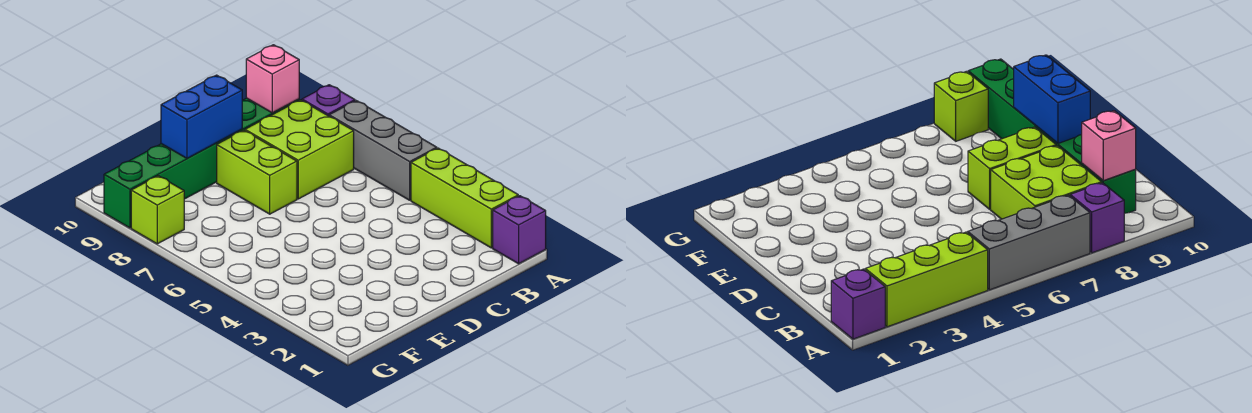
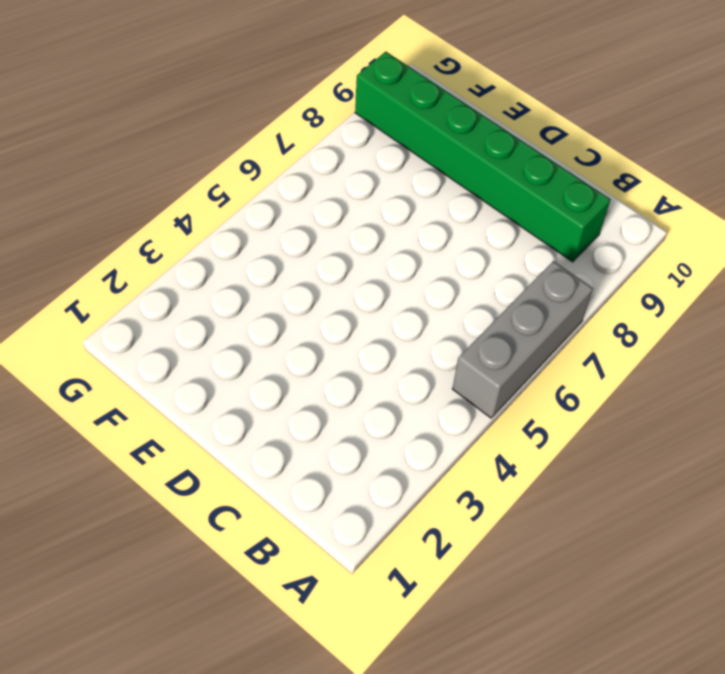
none -> purple brick A1 level 1
none -> lime brick A2:A4 level 1

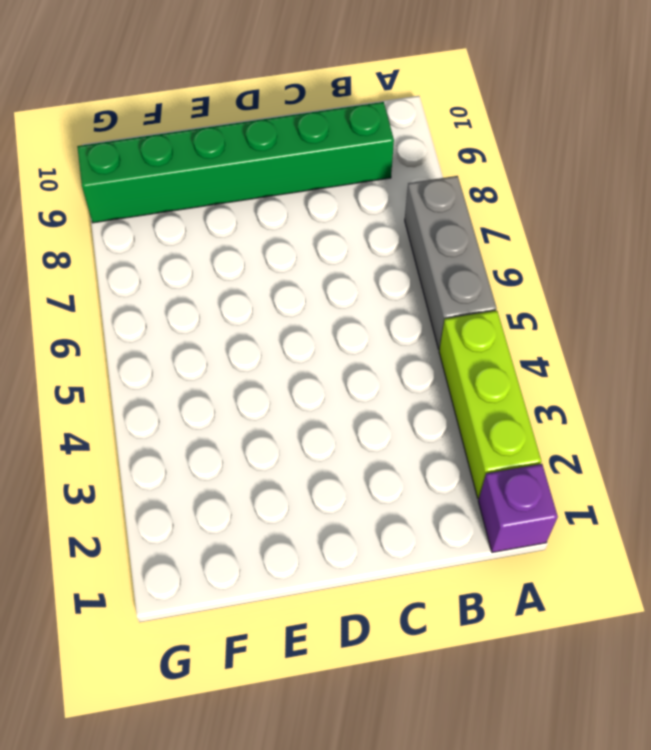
none -> purple brick A8 level 1
none -> lime brick B7:C8 level 1

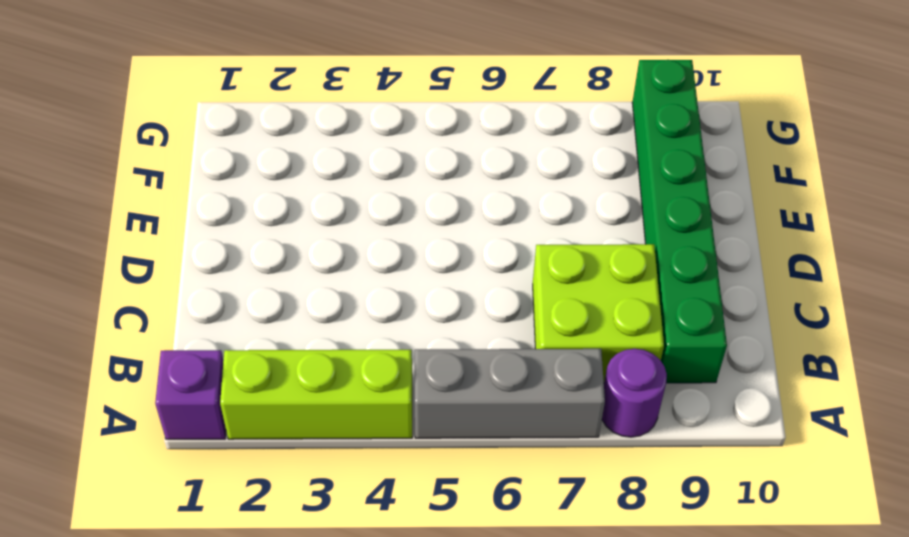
purple round brick A8 level 1 -> purple brick A8 level 1
none -> lime brick D7:D8 level 1
none -> lime brick G8 level 1

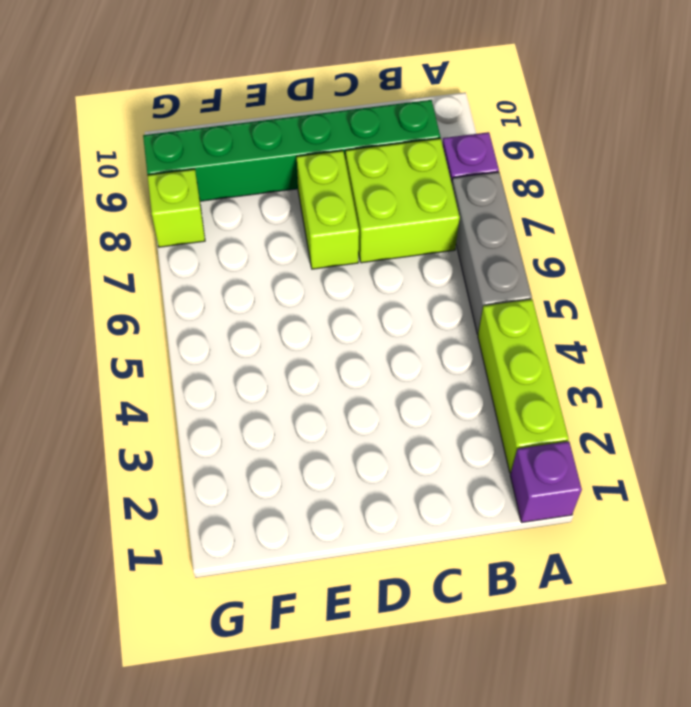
none -> pink brick B9 level 2
none -> blue brick D9:E9 level 2

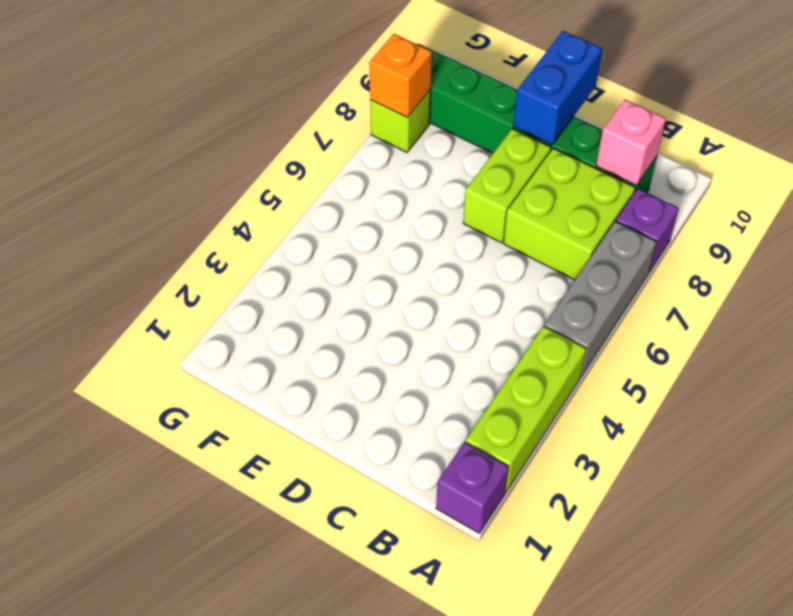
blue brick D9:D10 level 2 -> blue brick D9:E9 level 2
orange brick G8 level 2 -> none

